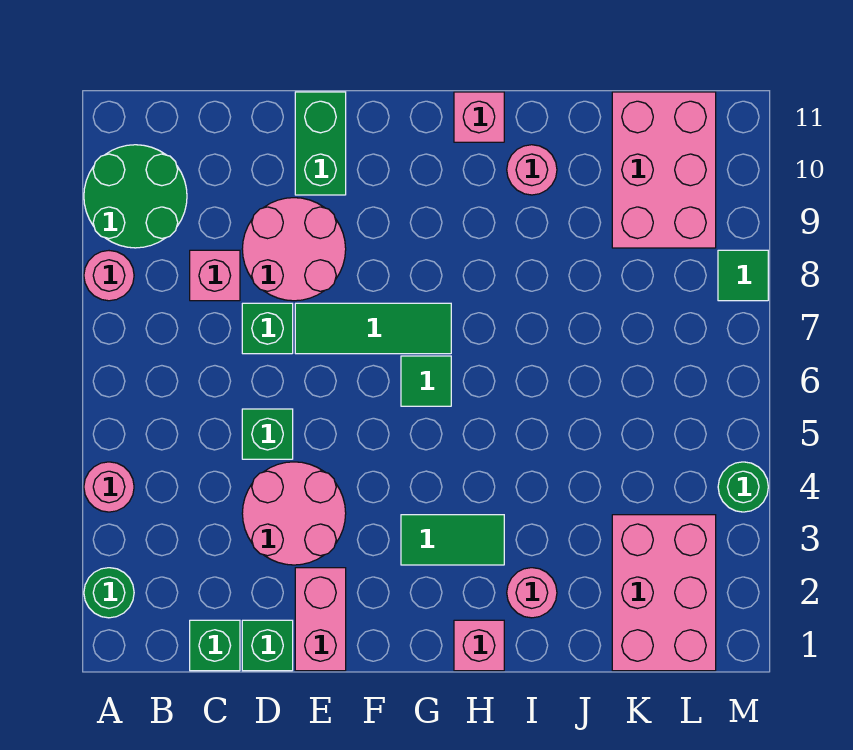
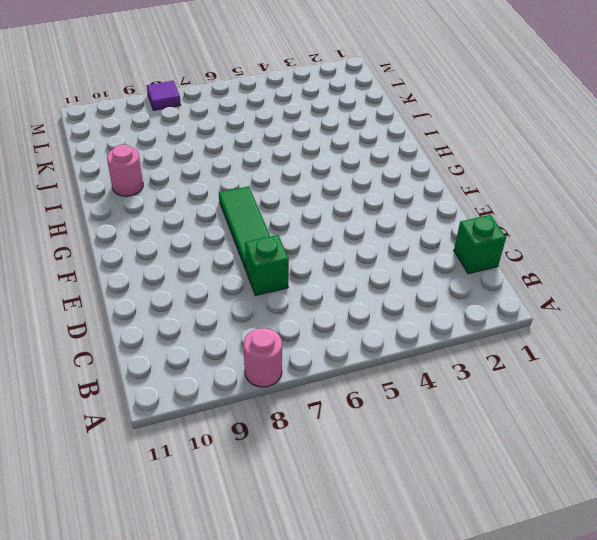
purple tile M8 level 1 -> green tile M8 level 1
none -> green round brick A2 level 1
none -> pink round brick A4 level 1
none -> green round brick A9:B10 level 1

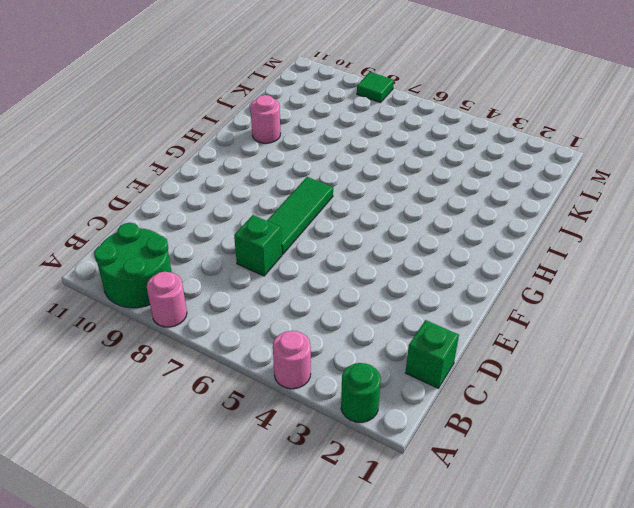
none -> pink brick C8 level 1
none -> green brick D1 level 1
none -> pink round brick D3:E4 level 1

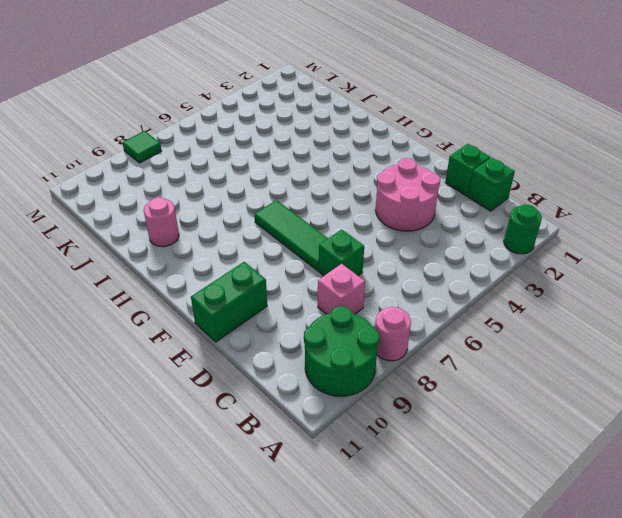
none -> pink round brick A4 level 1
none -> green brick D5 level 1
none -> pink round brick D8:E9 level 1

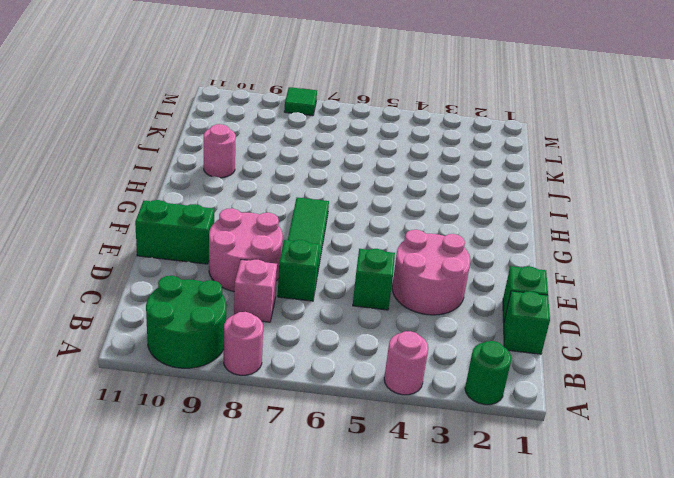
none -> pink brick E1:E2 level 1
none -> green tile G3:H3 level 1
none -> green tile G6 level 1

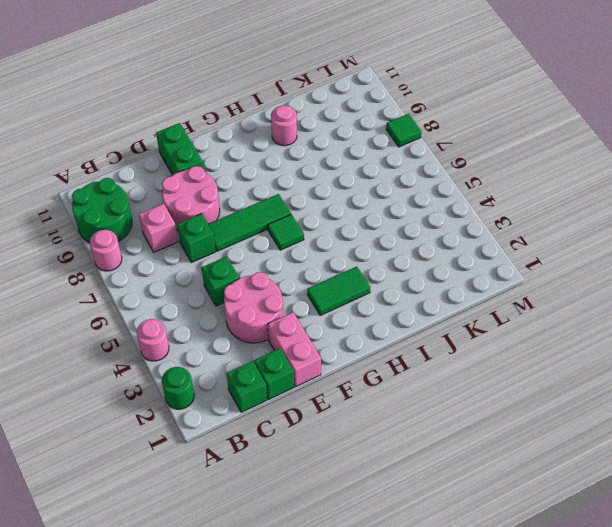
none -> pink brick H1 level 1
none -> pink brick H11 level 1
none -> pink round brick I2 level 1

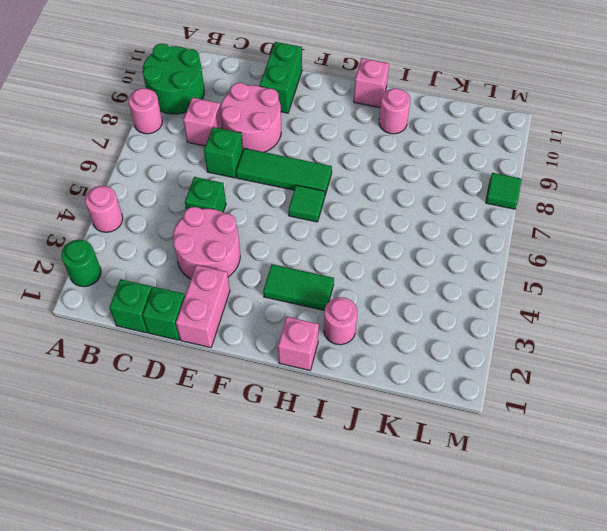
none -> pink brick K1:L3 level 1
none -> pink brick K9:L11 level 1
none -> green round brick M4 level 1

